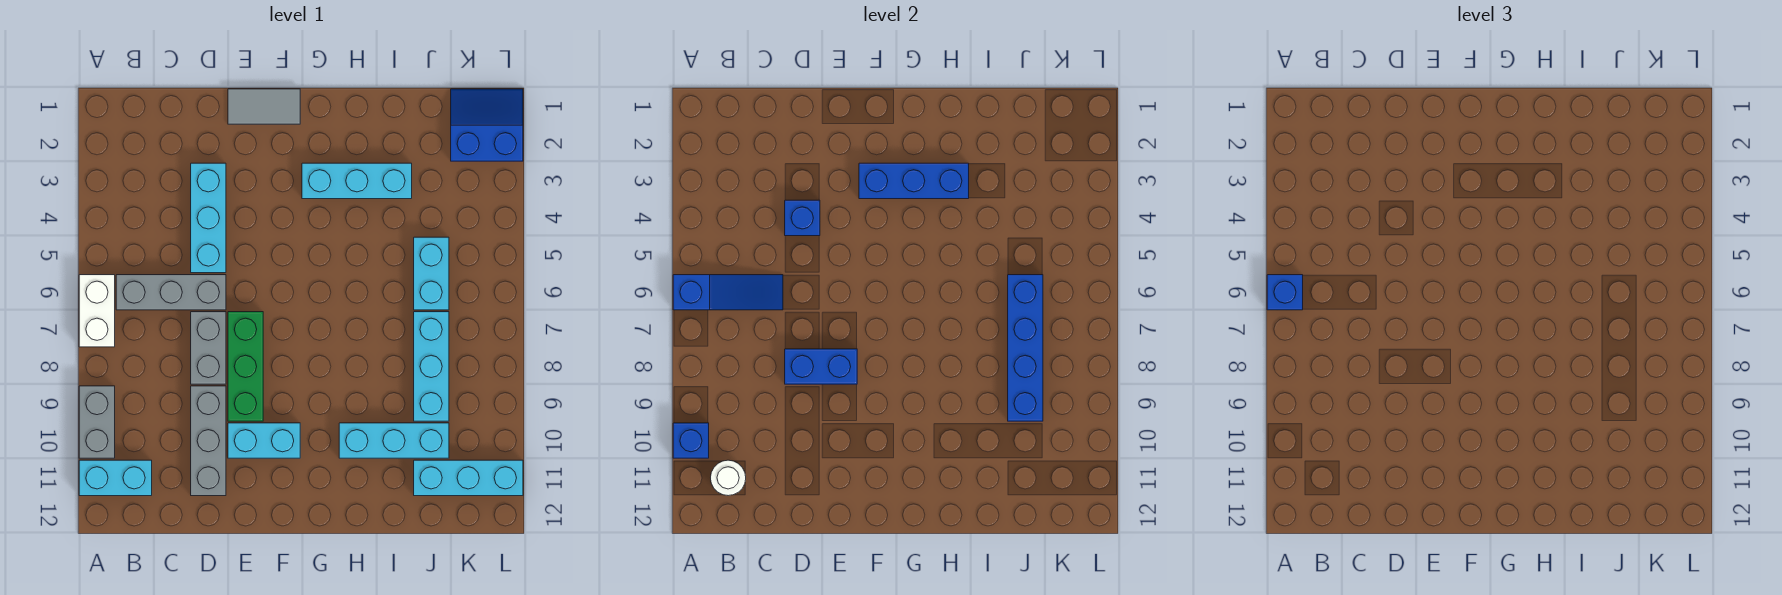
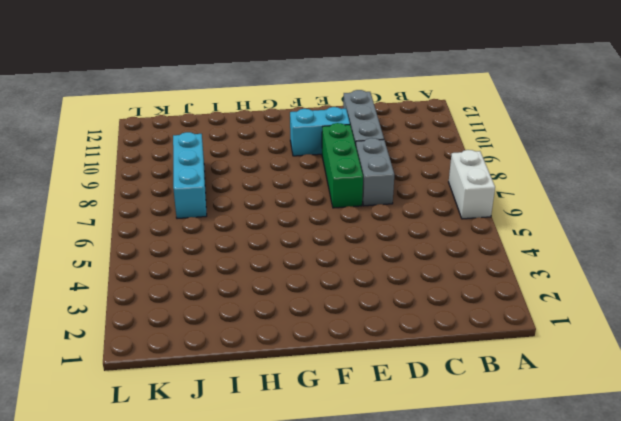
none -> grey brick A9:A10 level 1
none -> cyan brick A11:B11 level 1
none -> grey brick B6:D6 level 1

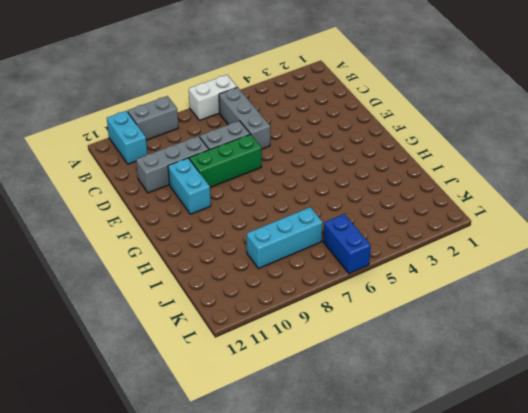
blue brick K6:L6 level 1 -> blue brick D8:E8 level 2
none -> cyan brick D3:D5 level 1
none -> grey tile E1:F1 level 1
none -> cyan brick G3:I3 level 1

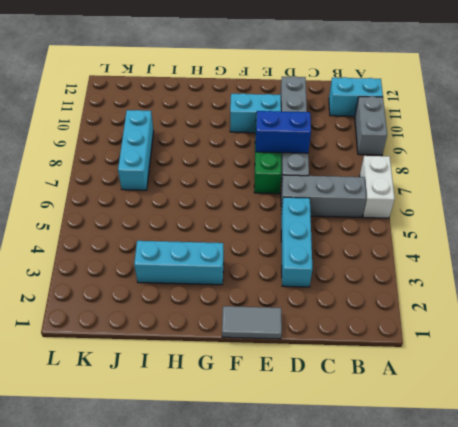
none -> cyan brick H10:J10 level 1
none -> cyan brick J5:J6 level 1
none -> cyan brick J11:L11 level 1

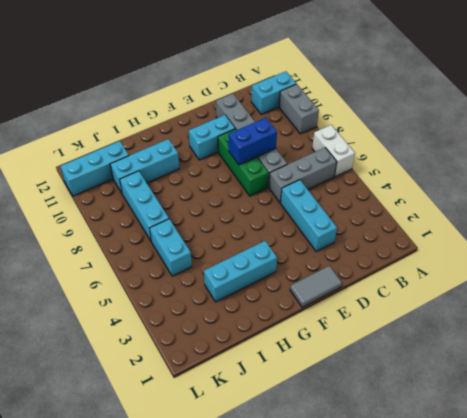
none -> blue slope K1:L2 level 1 top 2
none -> blue slope A6:C6 level 2 top A
none -> blue brick A10 level 2

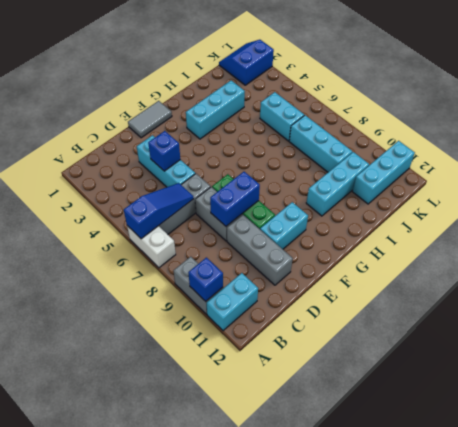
none -> white round brick B11 level 2
none -> blue brick F3:H3 level 2
none -> blue brick J6:J9 level 2

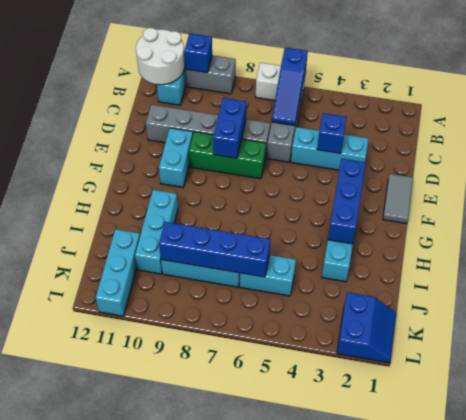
white round brick A11:B12 level 2 -> white round brick B11 level 2
none -> blue brick A6 level 3

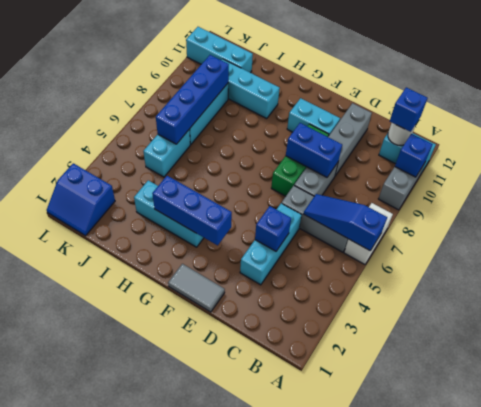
blue brick B11 level 3 -> blue brick A6 level 3

